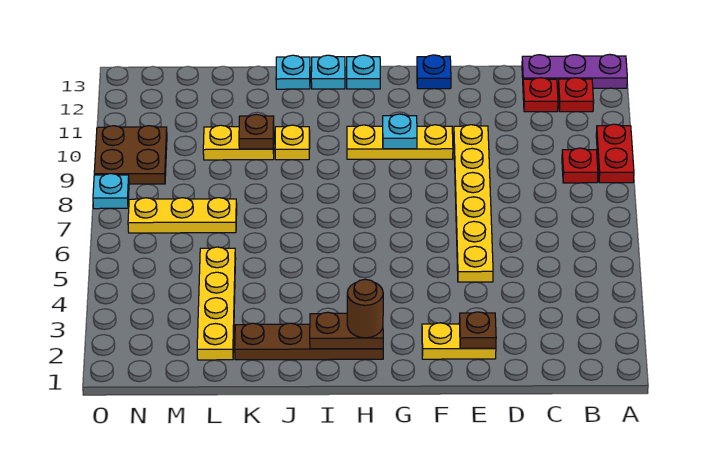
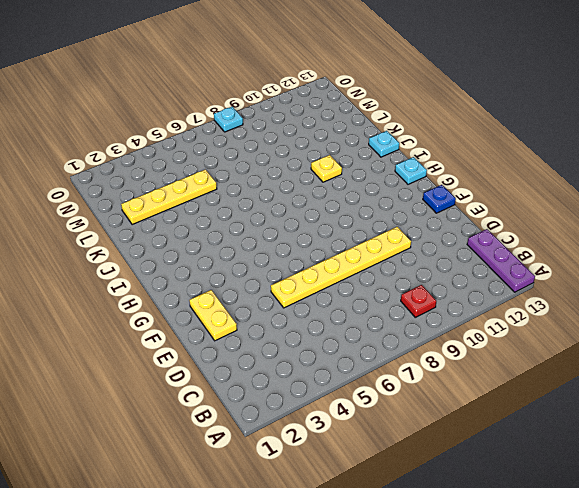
none -> red plate A9:A10 level 1
none -> red plate B12 level 1
none -> red plate C12 level 1

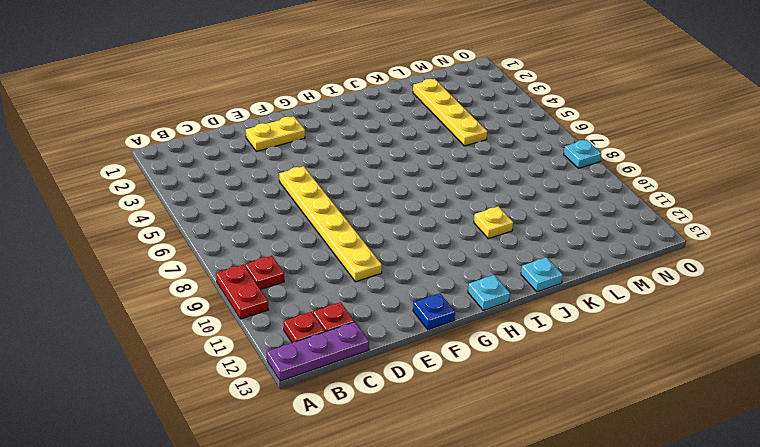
none -> yellow plate F10:H10 level 1
none -> brown plate H2:K2 level 1
none -> cyan plate I13 level 1

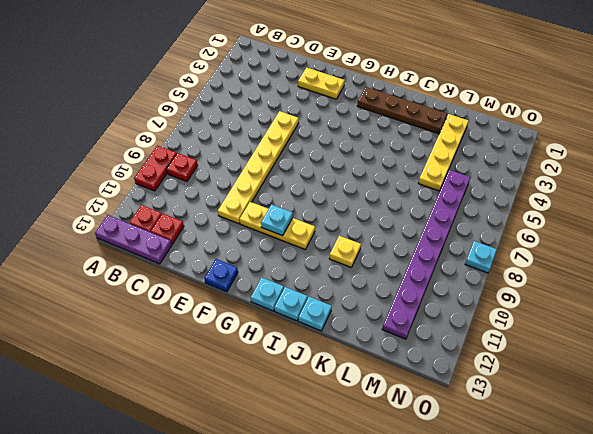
purple plate M5:M12 level 1 -> yellow plate L7:N7 level 1
none -> yellow plate K10:L10 level 1
none -> brown plate N9:O10 level 1
none -> brown plate E2 level 2

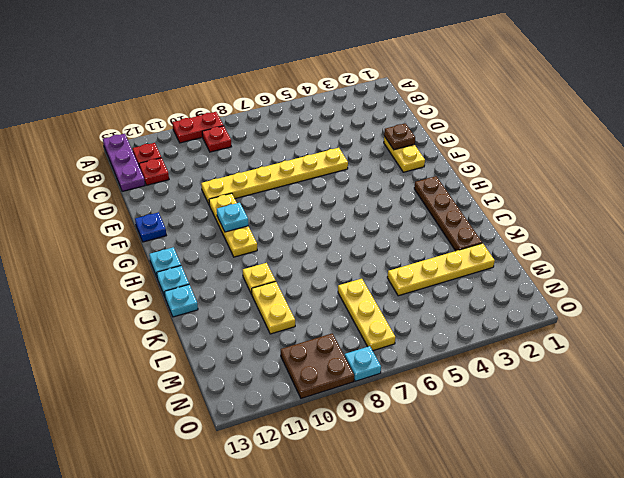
none -> brown plate H2:I2 level 2
none -> brown plate K10 level 2
none -> brown round brick H2 level 3

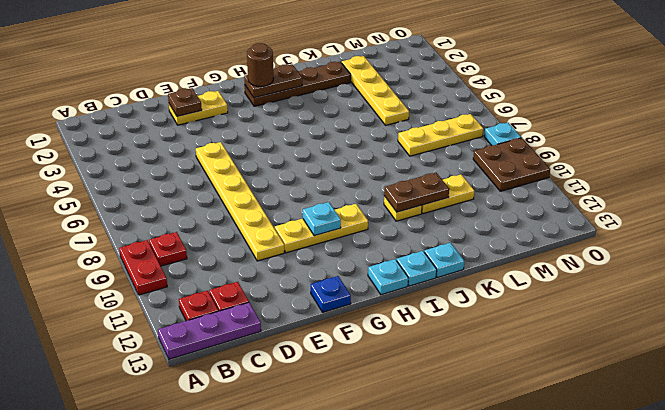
brown plate J10:K10 level 2 -> brown plate K10 level 2

